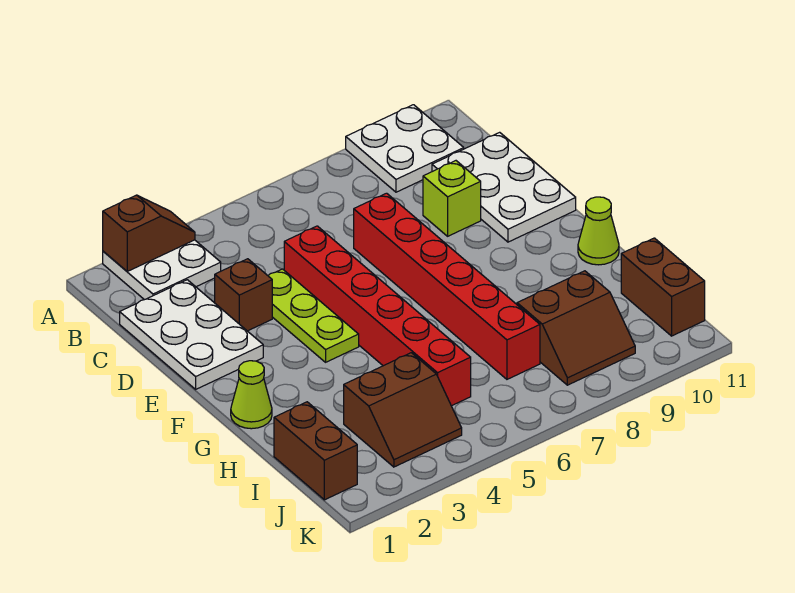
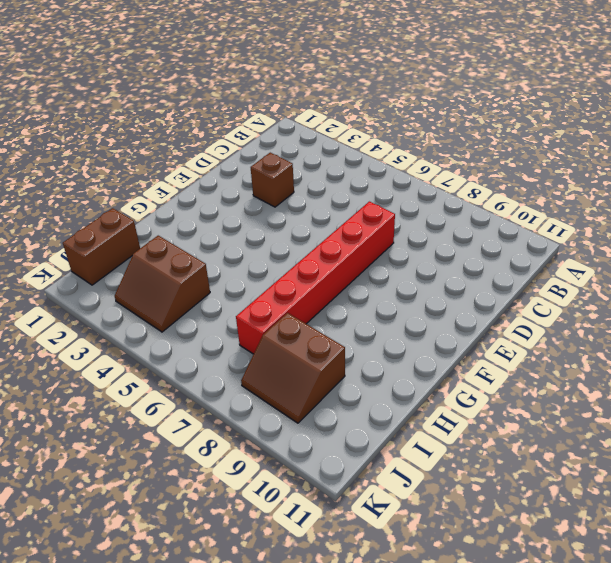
none -> white plate A2:B3 level 1
none -> white plate A9:B10 level 1
none -> white plate C1:E2 level 1

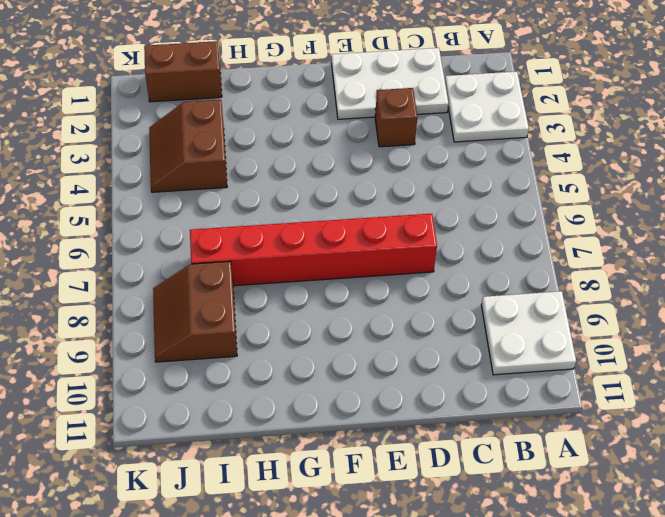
none -> white plate C10:E11 level 1
none -> lime plate D4:F4 level 1
none -> red brick D5:I5 level 1

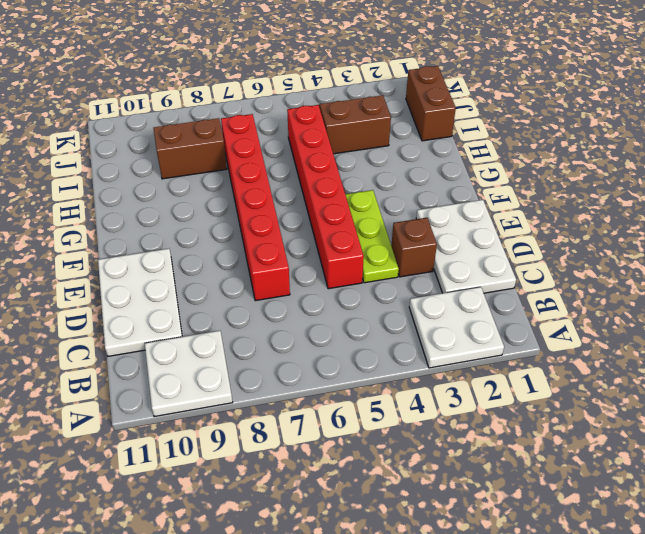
none -> lime brick D9 level 1
none -> lime cone G1 level 1
none -> lime cone G11 level 1

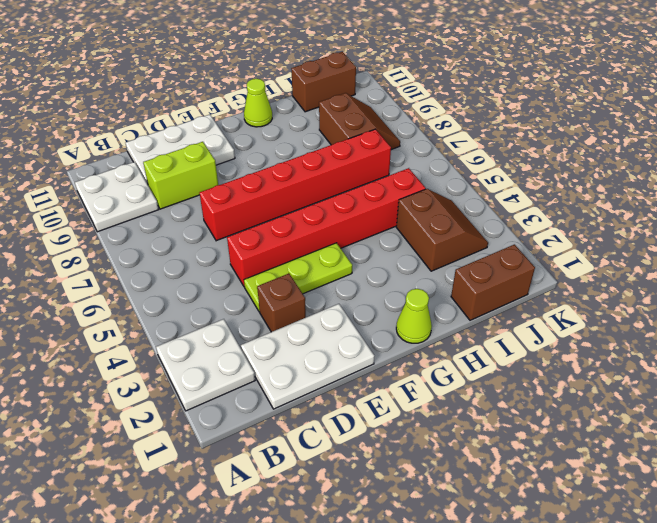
lime brick C9:D9 level 1 -> lime brick D9 level 1
none -> brown slope A2:A3 level 2 top 2

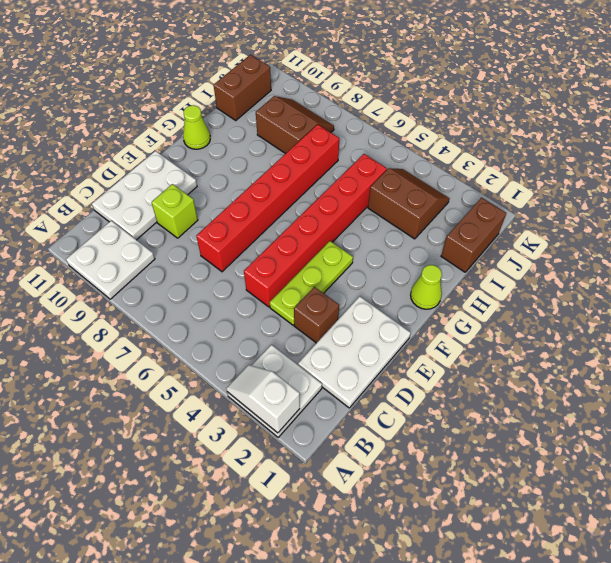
white slope A2:A3 level 2 top 2 -> brown slope A2:A3 level 2 top 2

